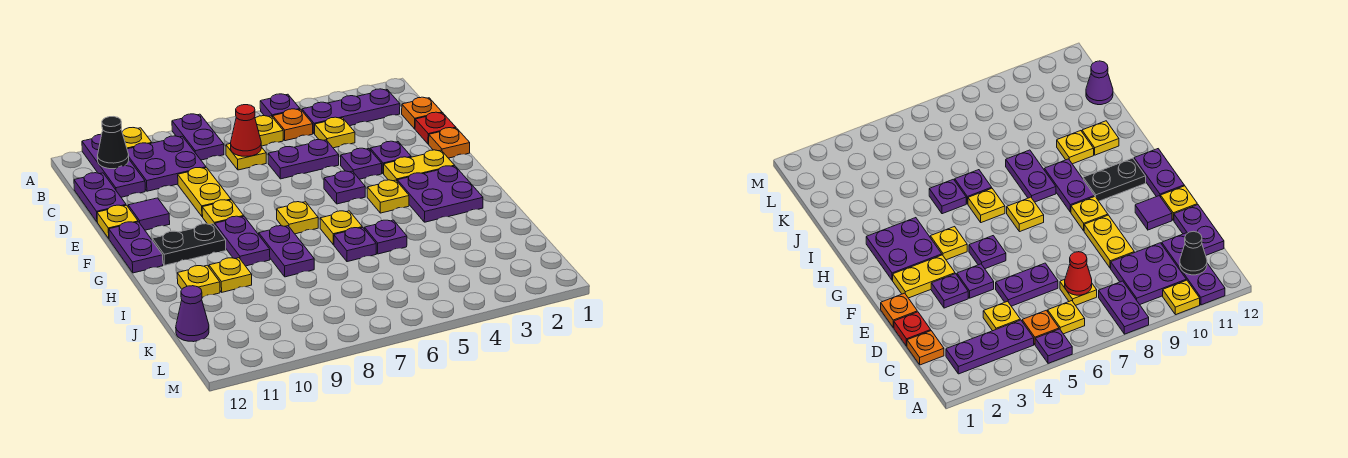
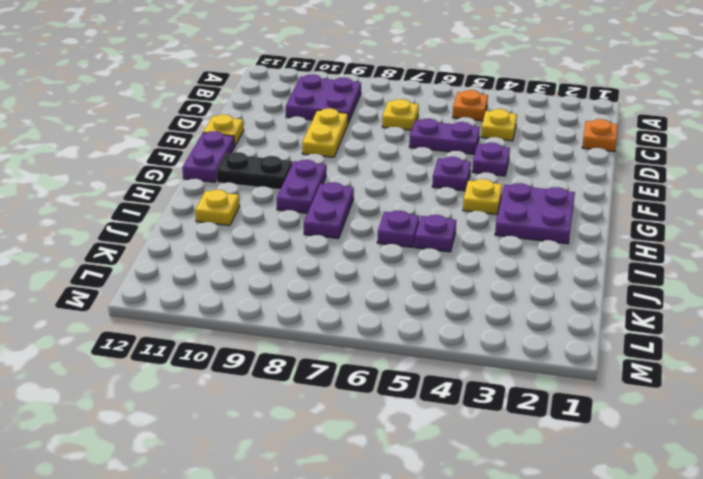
none -> purple plate A5 level 1
none -> purple plate A8:B8 level 1
none -> yellow plate A10 level 1
none -> purple plate A11:C11 level 1

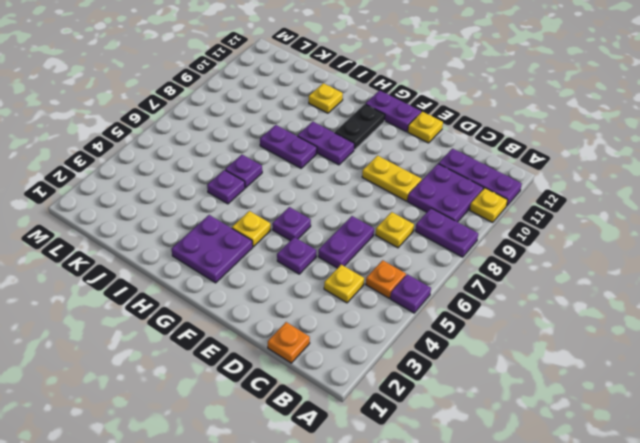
none -> purple plate B2:B4 level 1
none -> yellow plate B6 level 1
none -> purple plate C12:D12 level 1
none -> red plate D1 level 1

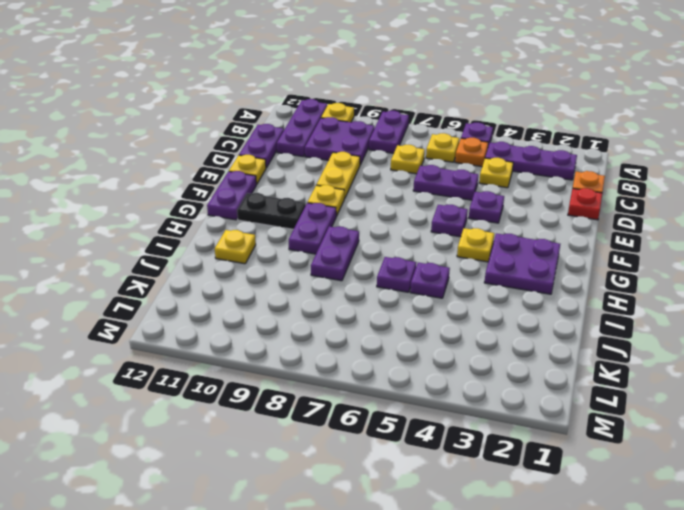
none -> orange plate E1 level 1
none -> purple plate E3 level 1
none -> purple tile E11 level 1
none -> yellow plate F2:F3 level 1

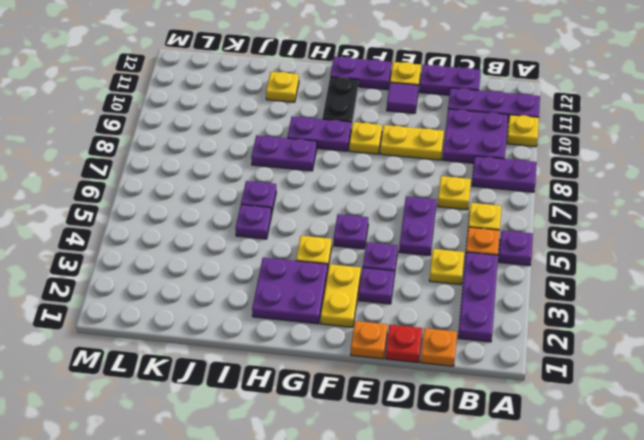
none -> yellow plate G7 level 1
none -> yellow plate H6 level 1
none -> yellow plate I10 level 1
none -> purple cone K12 level 1

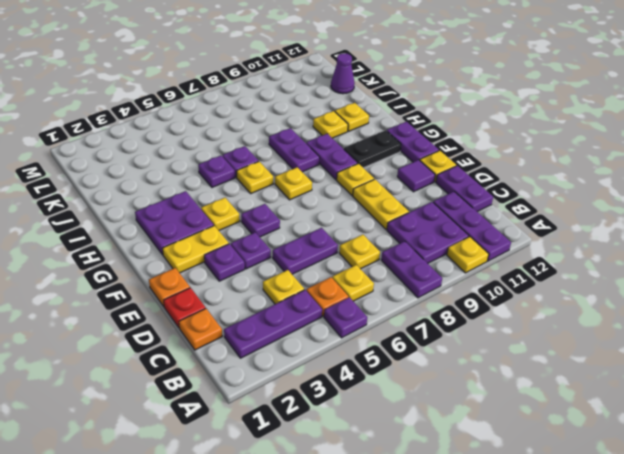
none -> black cone B11 level 2
none -> red cone C7 level 2

